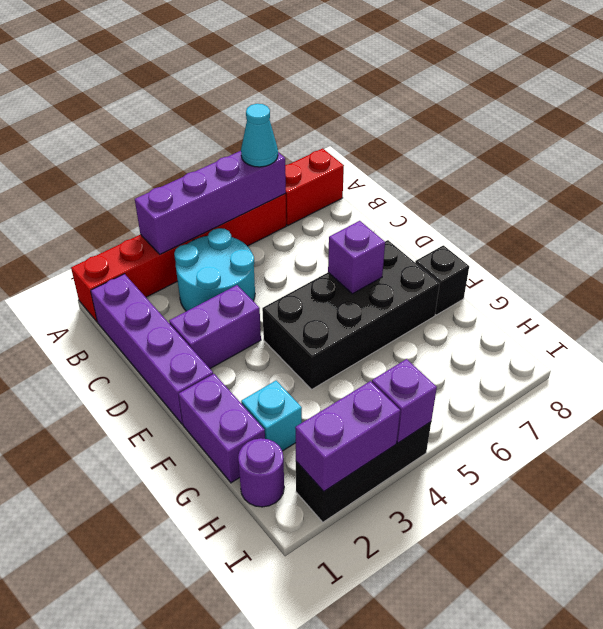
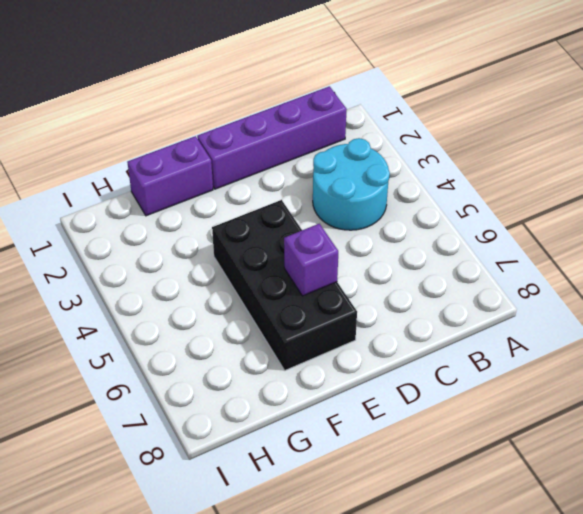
none -> red brick A1:A6 level 1
none -> red brick A7:A8 level 1
none -> purple brick D2:D3 level 1

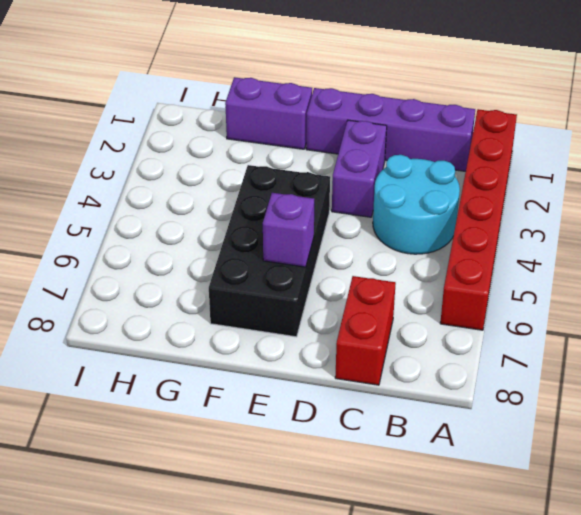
red brick C7:C8 level 1 -> red brick A7:A8 level 1
none -> black brick F8 level 1
none -> cyan brick G2 level 1
none -> purple round brick H1 level 1

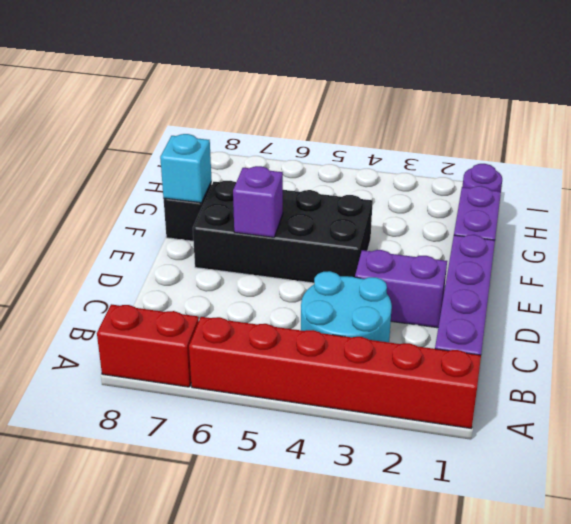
cyan brick F8 level 2 -> cyan brick G2 level 1
none -> black brick I2:I4 level 1
none -> purple brick A3:A6 level 2
none -> purple brick I2:I3 level 2

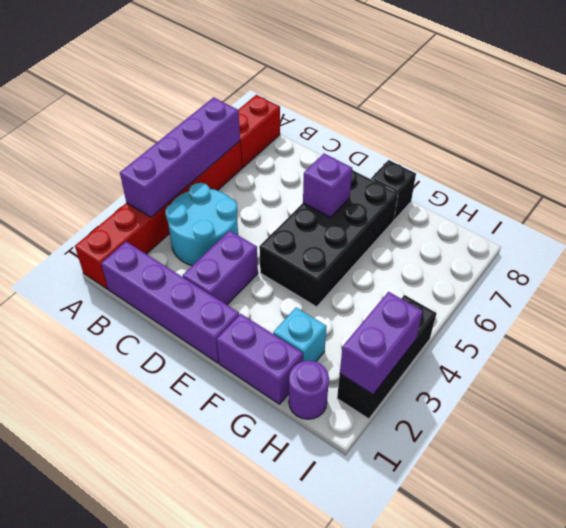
none -> purple brick I4 level 2
none -> cyan cone A6 level 3

